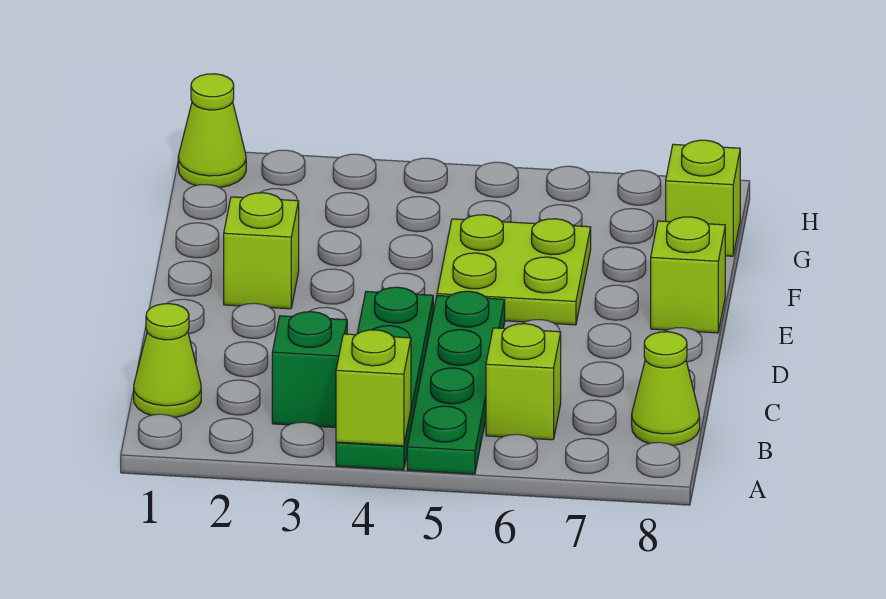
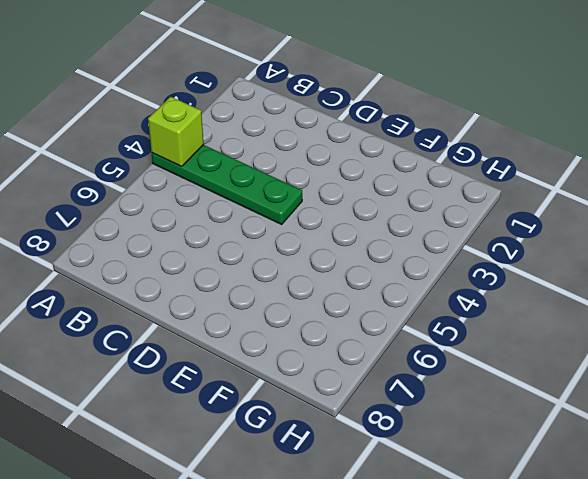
none -> green plate A5:D5 level 1
none -> lime cone B1 level 1
none -> green brick B3 level 1

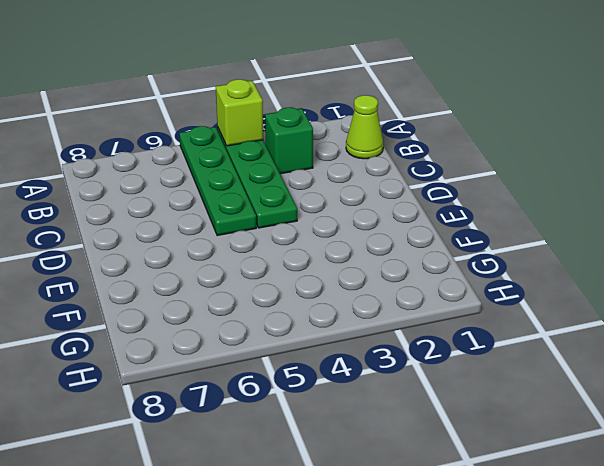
none -> lime brick B6 level 1
none -> lime cone B8 level 1
none -> lime brick E2 level 1

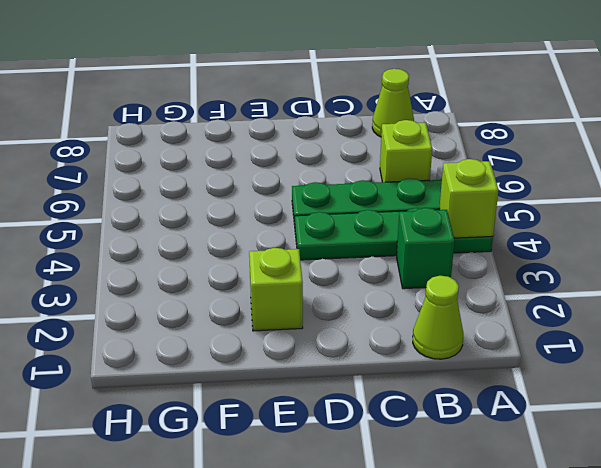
none -> lime plate E5:F6 level 1
none -> lime brick E8 level 1
none -> lime brick G8 level 1

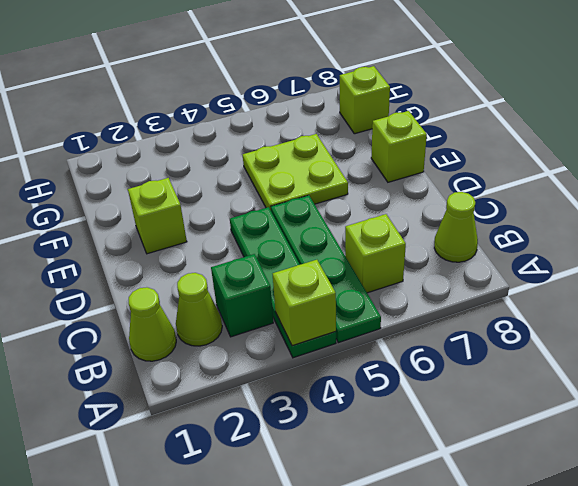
lime cone B2 level 1 -> lime cone H1 level 1

